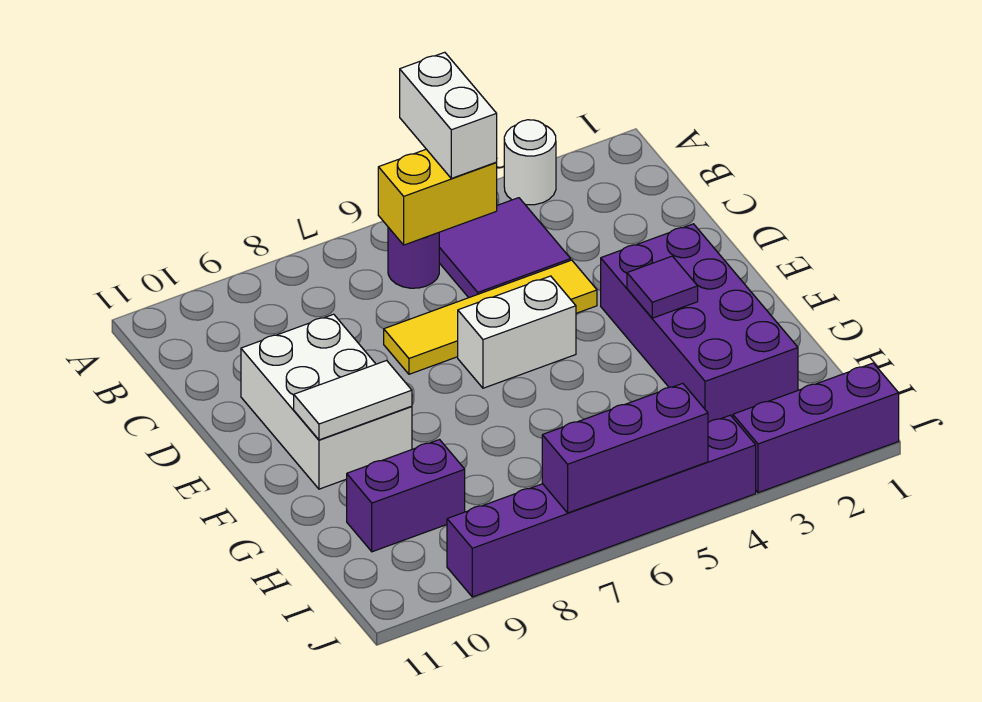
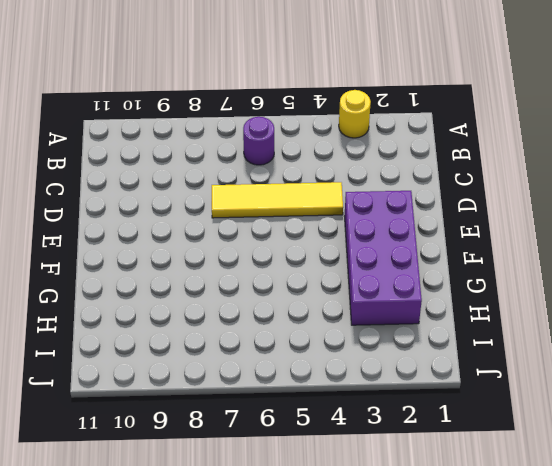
yellow round brick A3 level 1 -> white round brick A3 level 1
none -> purple tile B4:C5 level 1
none -> white brick D9:F10 level 1
none -> white brick E5:E6 level 1

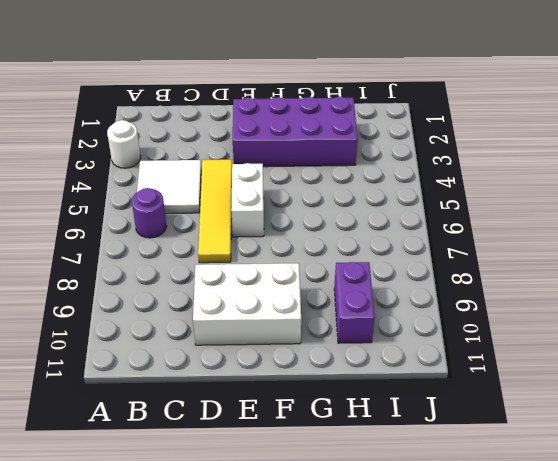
white tile B4:C5 level 1 -> purple tile B4:C5 level 1
none -> purple brick J1:J3 level 1
none -> purple brick J4:J9 level 1
none -> yellow brick B5:B6 level 2

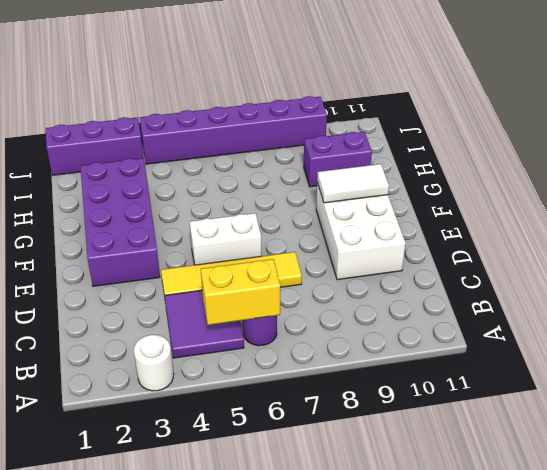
none -> purple tile F3 level 2
none -> purple brick J5:J7 level 2
none -> white brick A5:B5 level 3

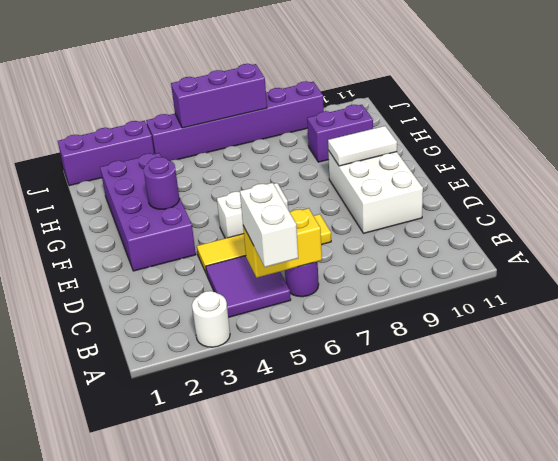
purple round brick F3 level 2 -> purple tile F3 level 2

